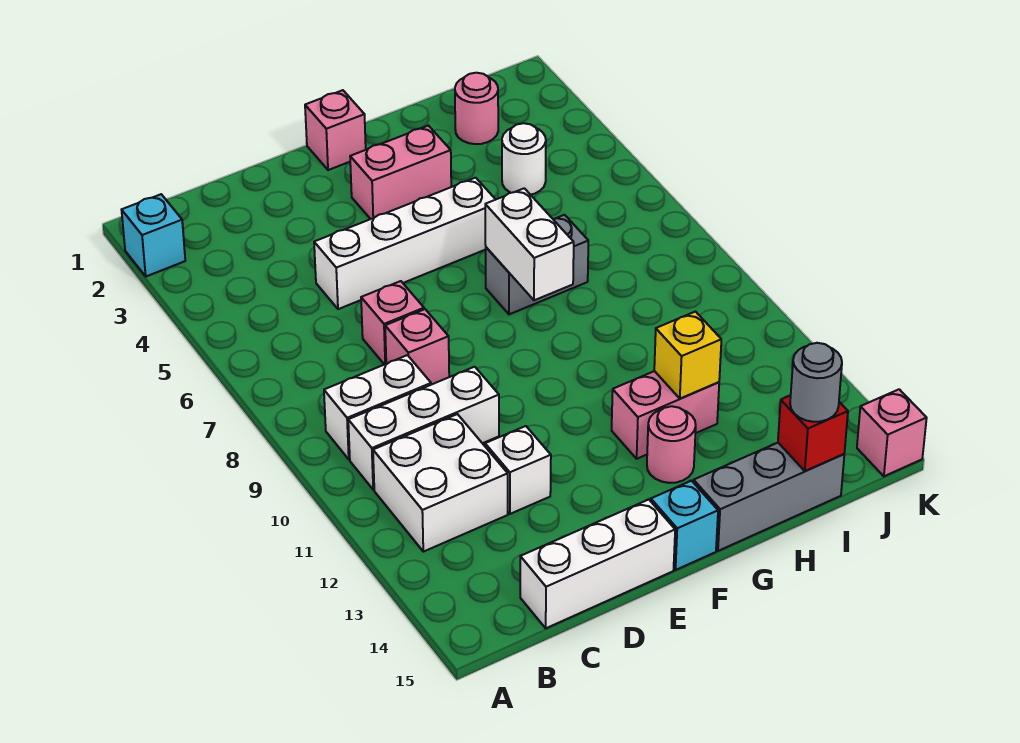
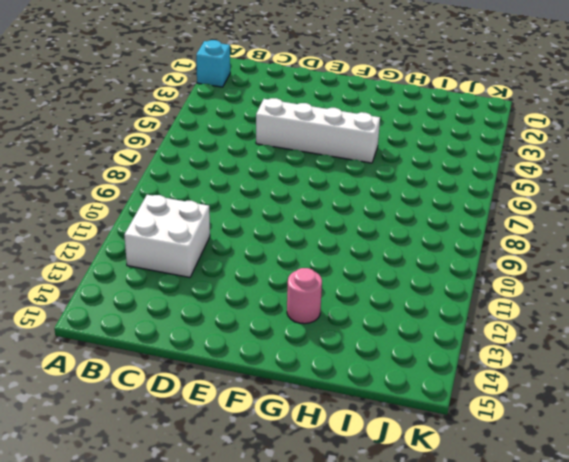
none -> white brick B9:C9 level 1
none -> white brick B10:D10 level 1
none -> white brick C15:E15 level 1

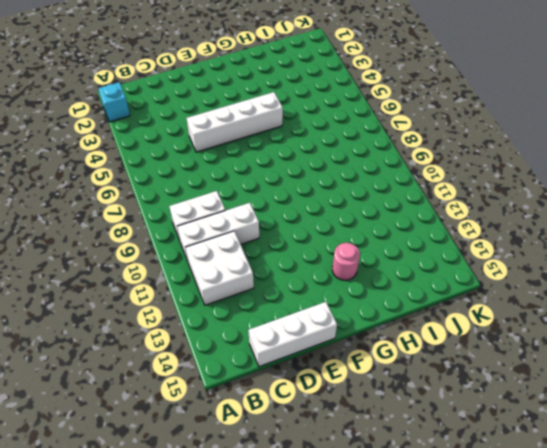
none -> pink brick D7 level 1
none -> pink brick D8 level 1
none -> white brick D12 level 1

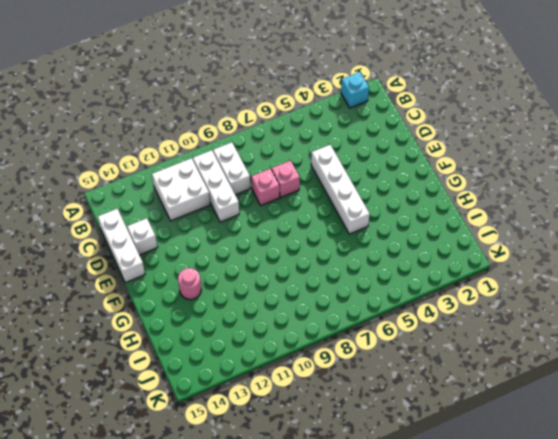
white brick D14 level 1 -> white brick D12 level 1
none -> pink brick F1 level 1
none -> pink brick F3:G3 level 1
none -> cyan brick F15 level 1

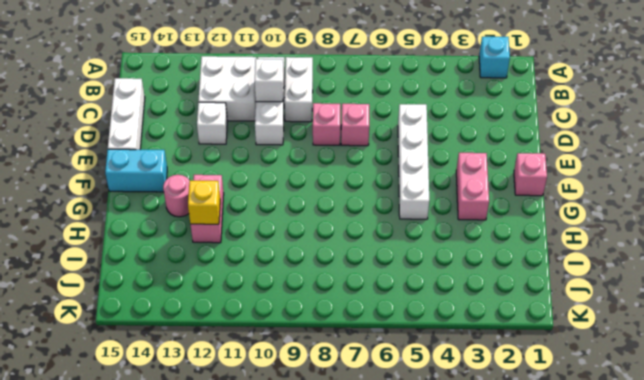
white brick C10 level 2 -> none
cyan brick F14:F15 level 1 -> cyan brick F15 level 1
none -> grey brick G7:H7 level 1
none -> grey brick G15:I15 level 1
none -> pink round brick I2 level 1

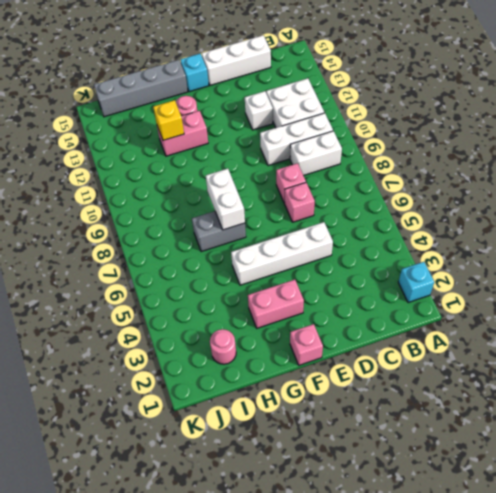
grey brick G15:J15 level 1 -> grey brick G15:I15 level 1
none -> white round brick I4 level 1
none -> pink brick K15 level 1
none -> red brick I15 level 2

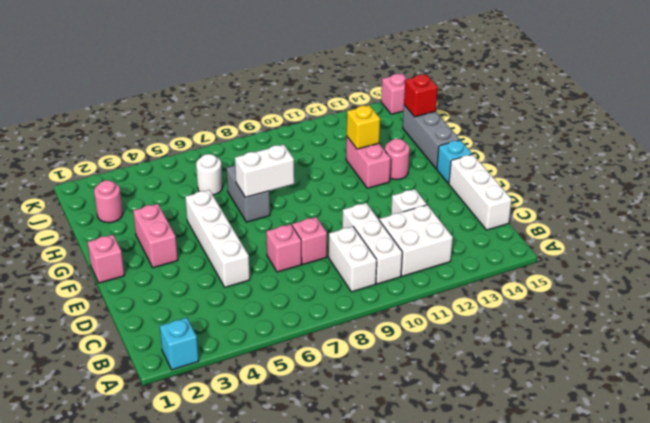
white round brick I6 level 1 -> white round brick I4 level 1
none -> grey round brick I15 level 3

